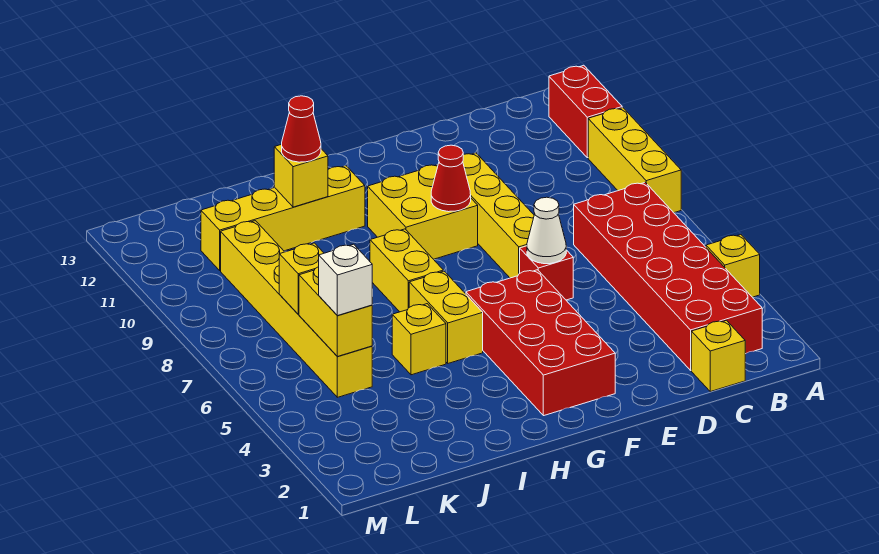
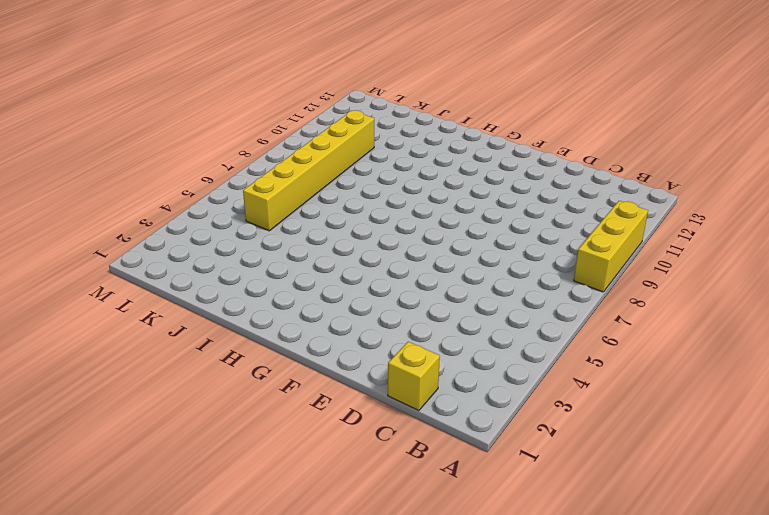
none -> yellow brick A4 level 1
none -> red brick A11:A12 level 1
none -> red brick B2:C7 level 1

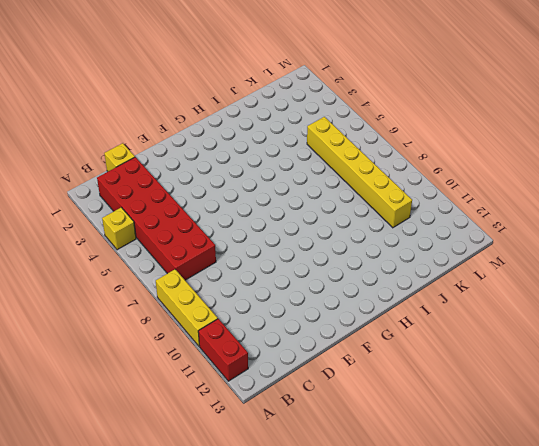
none -> red brick E6 level 1
none -> yellow brick E7:E10 level 1
none -> red brick F2:G5 level 1

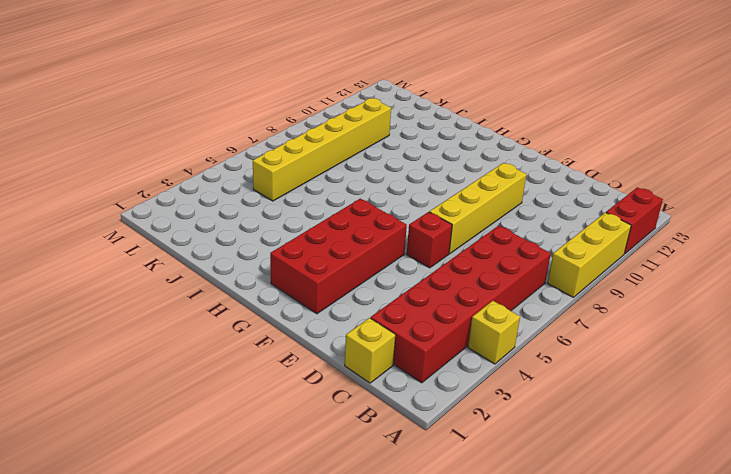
none -> yellow brick F9:G10 level 1
none -> yellow brick H5:H6 level 1
none -> yellow brick H7:H8 level 1

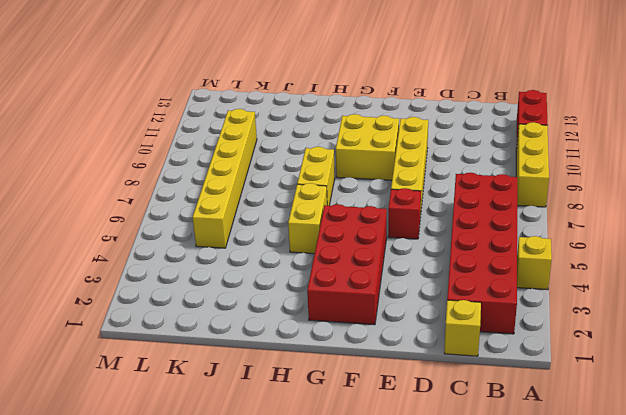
none -> yellow brick H11:K11 level 1
none -> yellow brick I5 level 1
none -> white cone E6 level 2

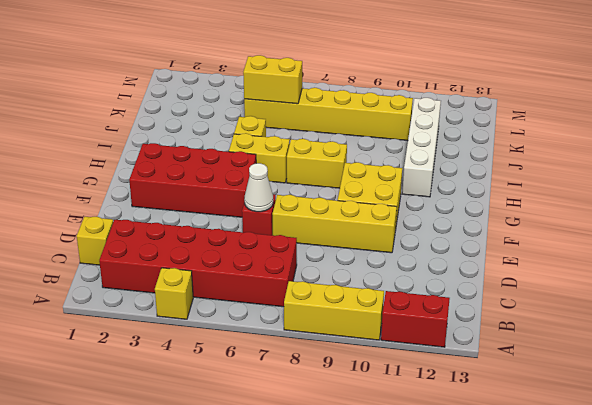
white brick H11:K11 level 1 -> yellow brick H11:K11 level 1
none -> red cone F9 level 2
none -> yellow brick I11 level 2
none -> yellow brick K7 level 2

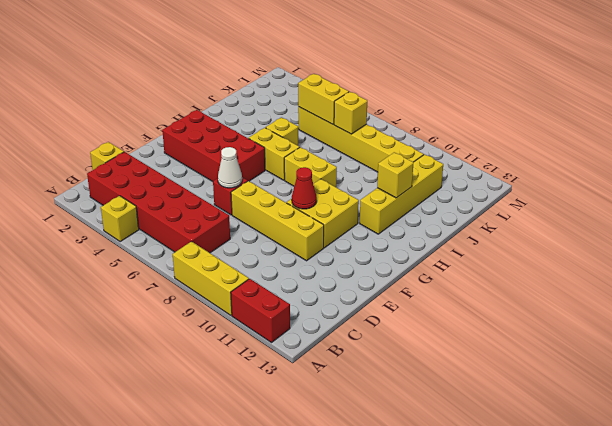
none -> red cone I11 level 3
none -> white brick K5 level 3

